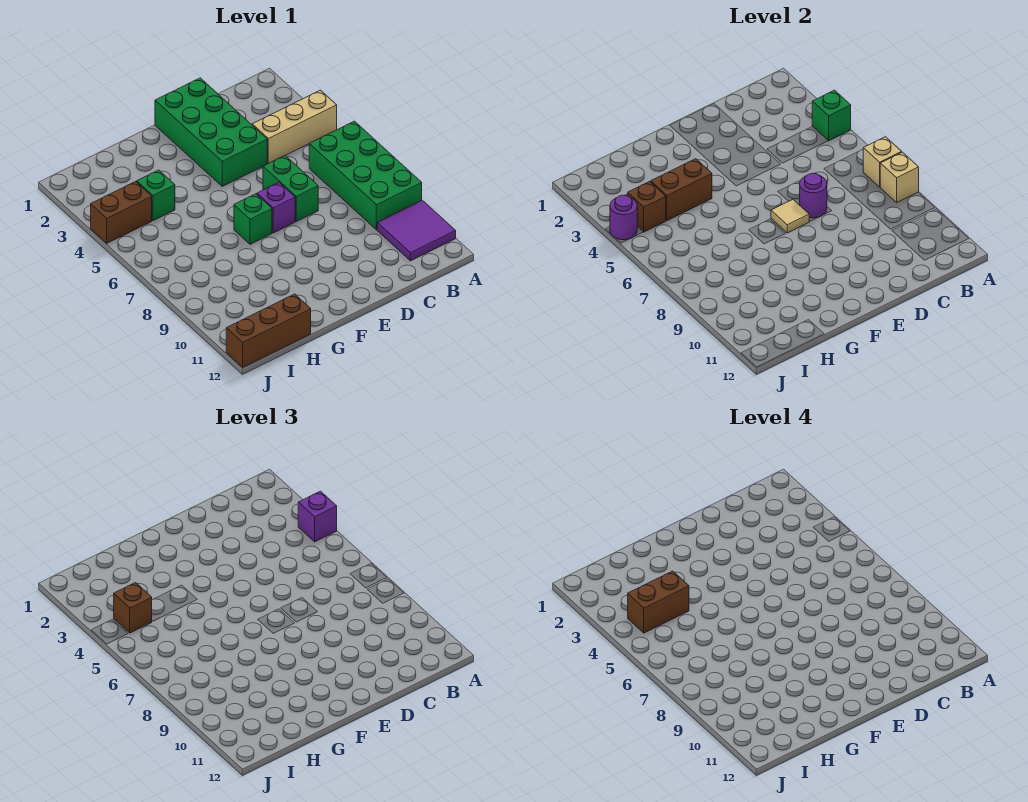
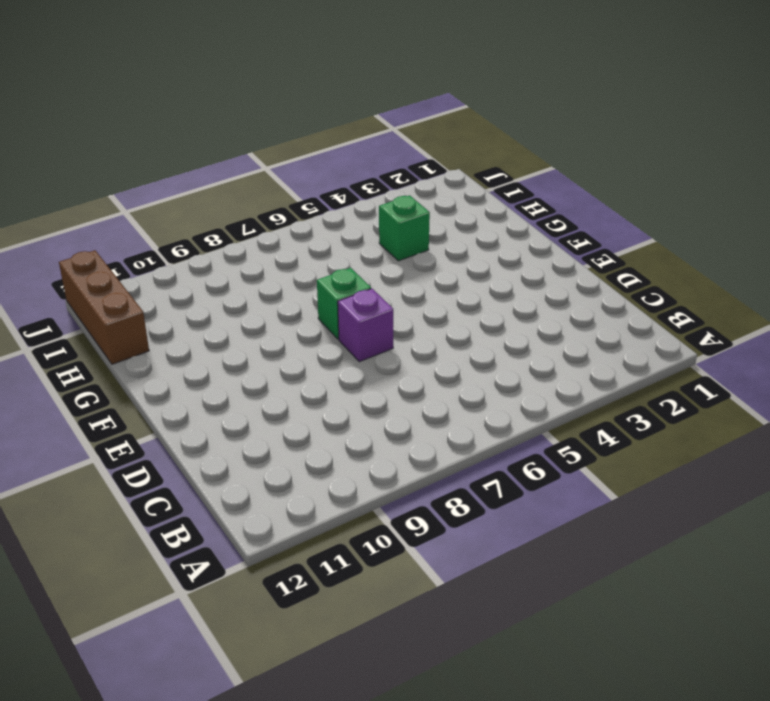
none -> tan brick A4:C4 level 1
none -> green brick A6:B9 level 1
none -> purple tile A10:B11 level 1

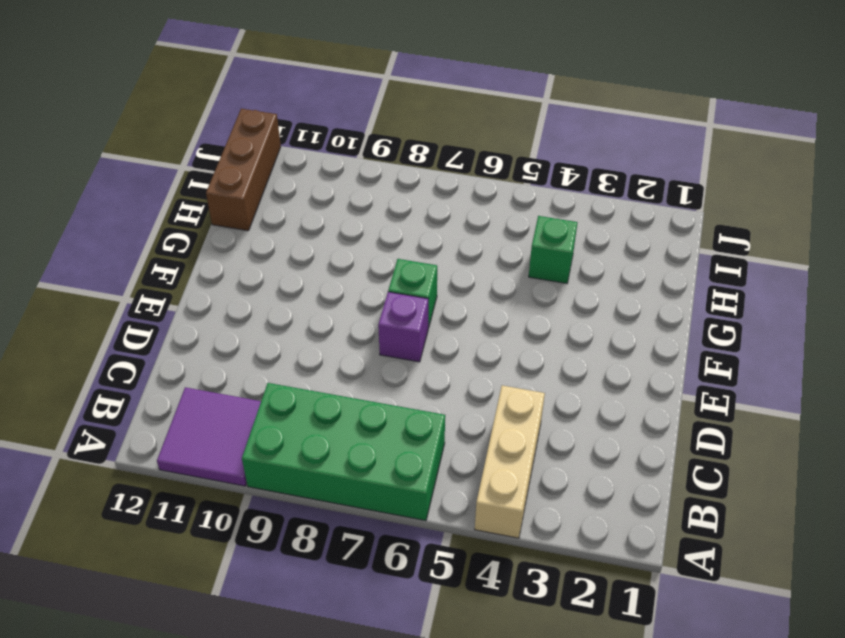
none -> green brick D1:E4 level 1
none -> green brick D6:D7 level 1
none -> brown brick I4:J4 level 1

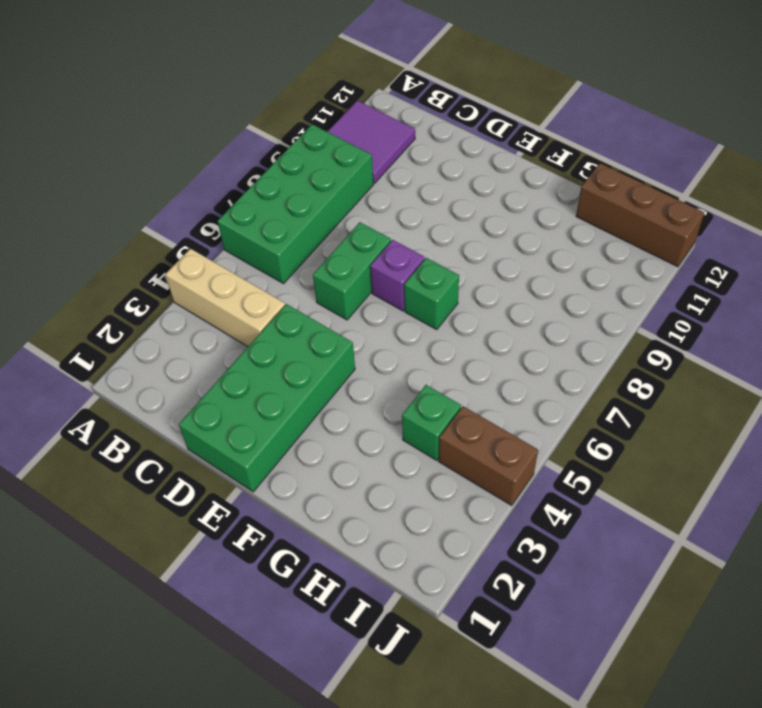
none -> green brick A4 level 2
none -> tan brick A7 level 2
none -> tan brick A8 level 2

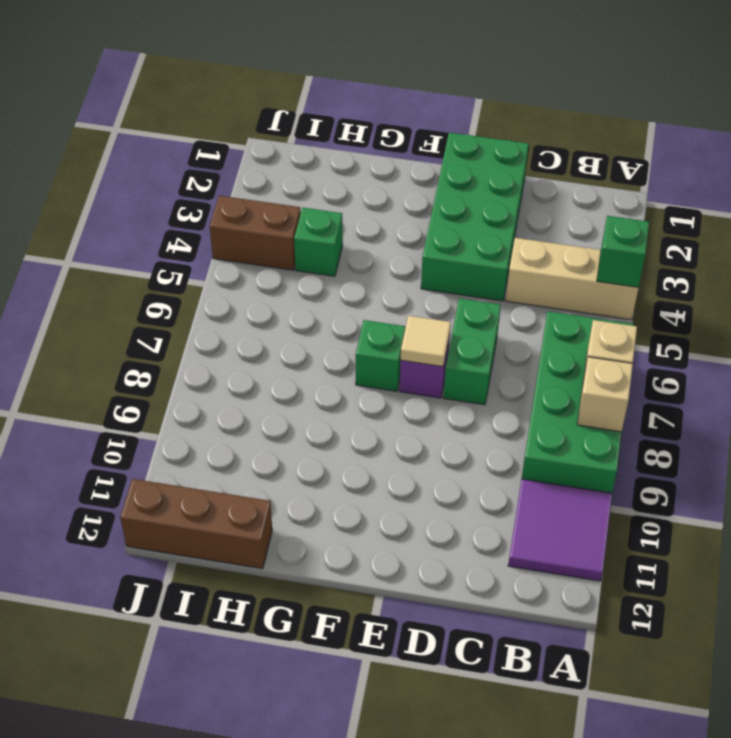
none -> purple round brick D7 level 2
none -> brown brick G4:H4 level 2
none -> brown brick I4 level 2

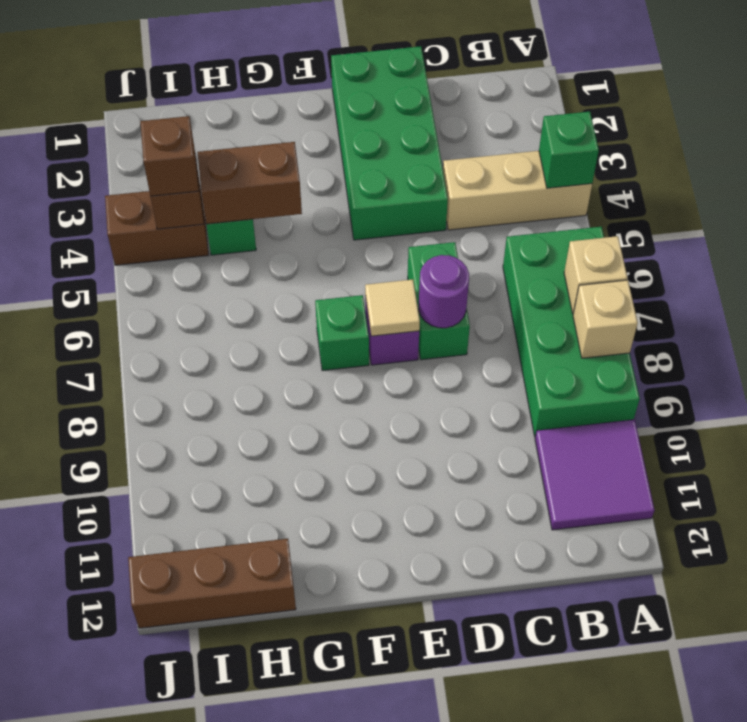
none -> purple round brick J4 level 2
none -> purple brick A4 level 3
none -> brown brick H4:I4 level 4

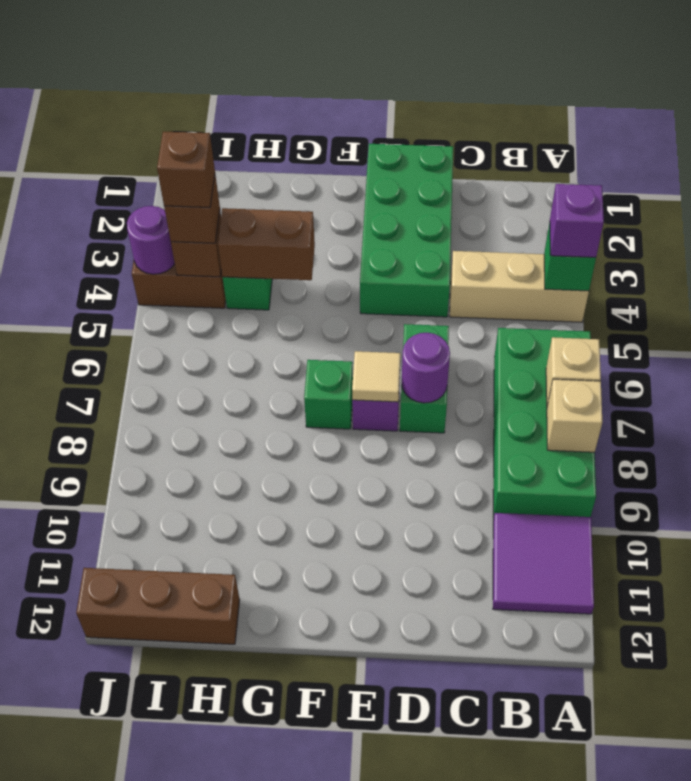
brown brick I4 level 4 -> brown brick H4:I4 level 4

